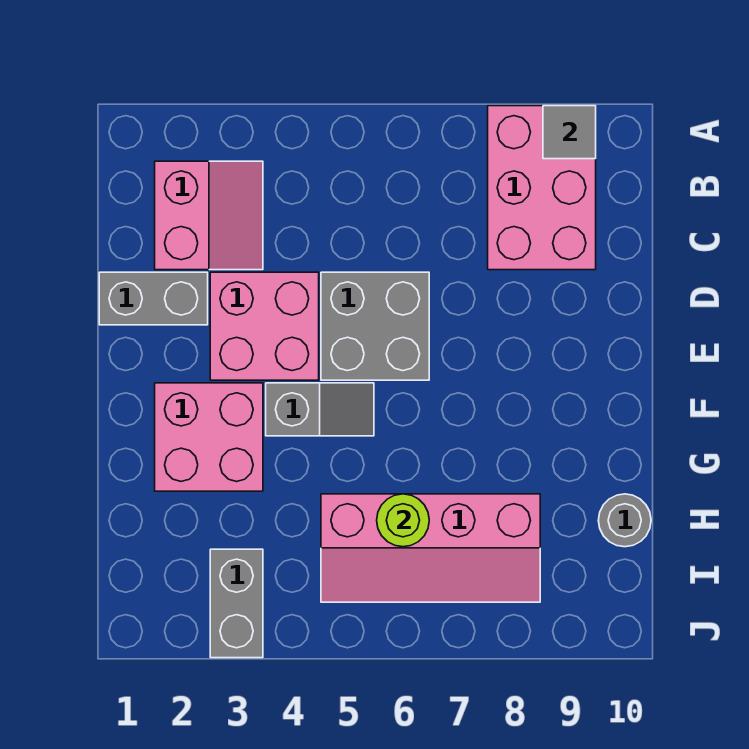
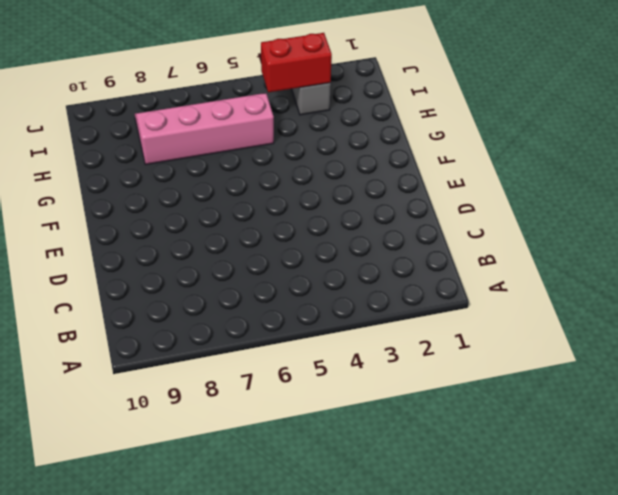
red brick I3:I4 level 2 -> none
none -> pink brick A8:C9 level 1
none -> pink slope B2:C3 level 1 top 2
none -> grey brick D1:D2 level 1

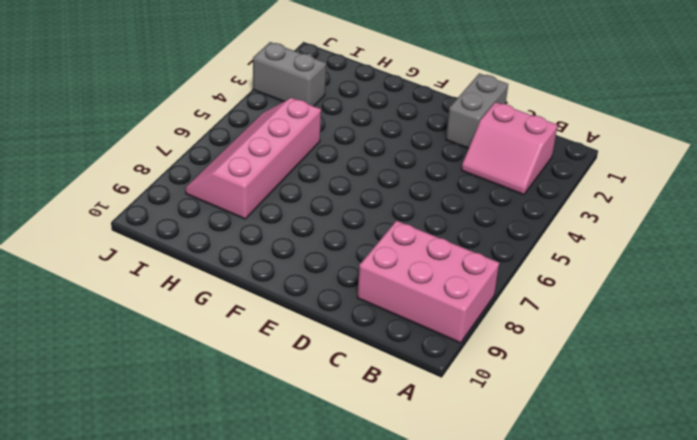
none -> pink brick D3:E4 level 1
none -> grey brick D5:E6 level 1
none -> pink brick F2:G3 level 1

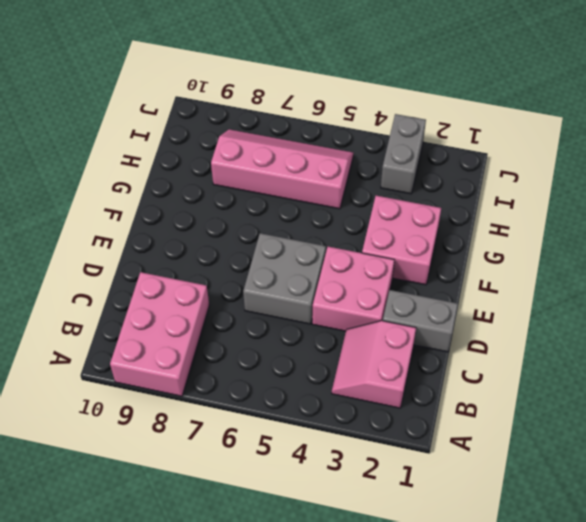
none -> grey slope F4:F5 level 1 top 4
none -> grey round brick H10 level 1
none -> grey tile A9 level 2

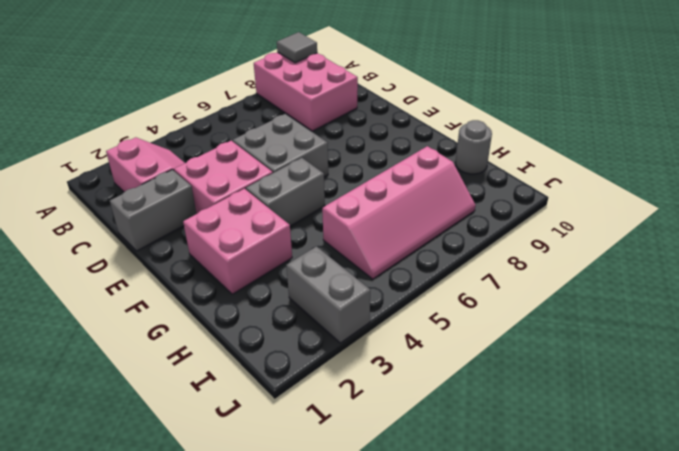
grey brick F4:F5 level 1 -> grey slope F4:F5 level 1 top 4
none -> lime round brick H6 level 2

